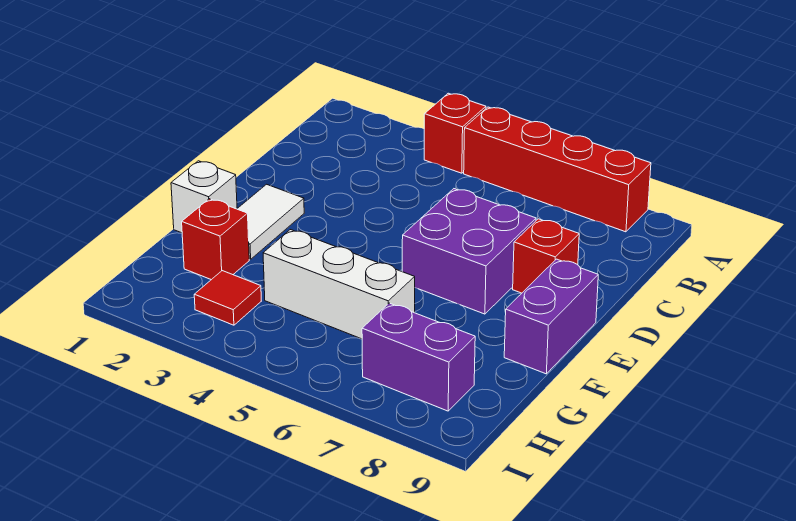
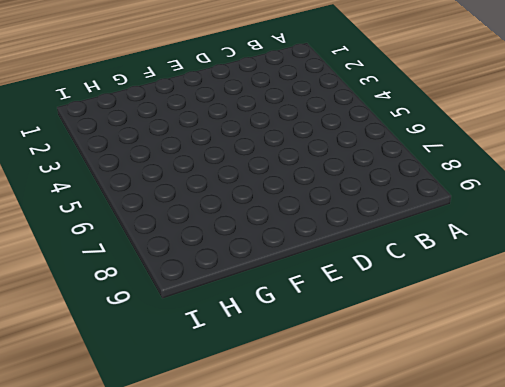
none -> red brick A4 level 1
none -> red brick A5:A8 level 1

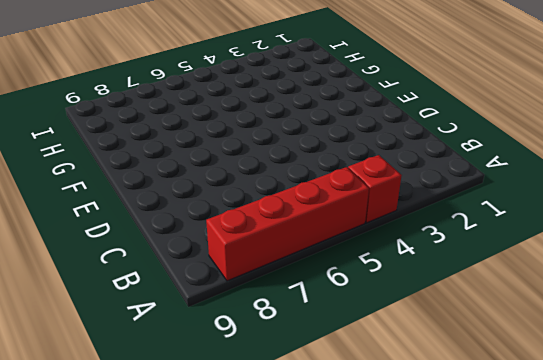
none -> purple brick D6:E7 level 1
none -> red brick D8 level 1

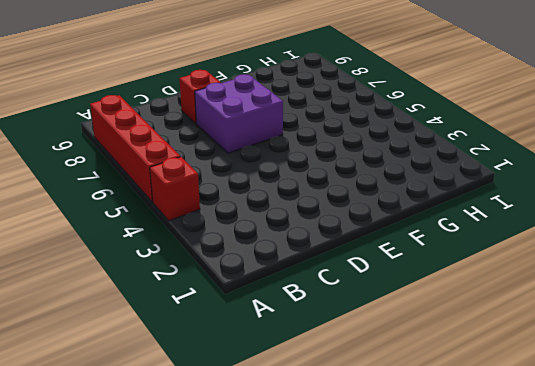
none -> white tile E2:F2 level 1
none -> purple brick E9:F9 level 1

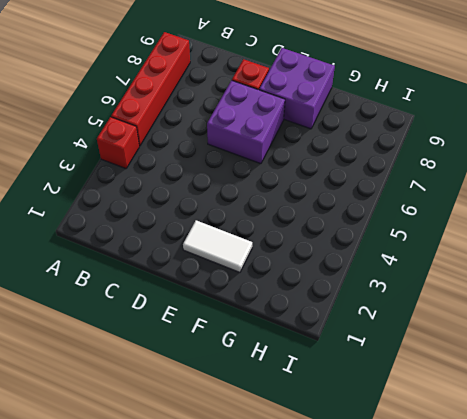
purple brick E8:F9 level 1 -> purple brick E9:F9 level 1
none -> white brick F1 level 1
none -> red brick G2 level 1

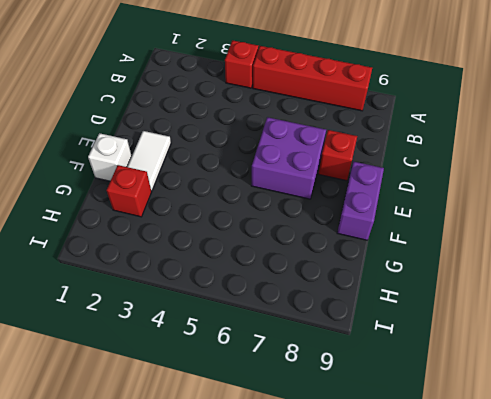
none -> white brick G4:G6 level 1
none -> red tile H3 level 1

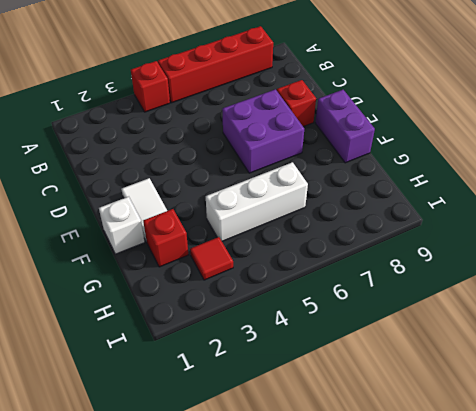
none -> purple brick H7:H8 level 1

